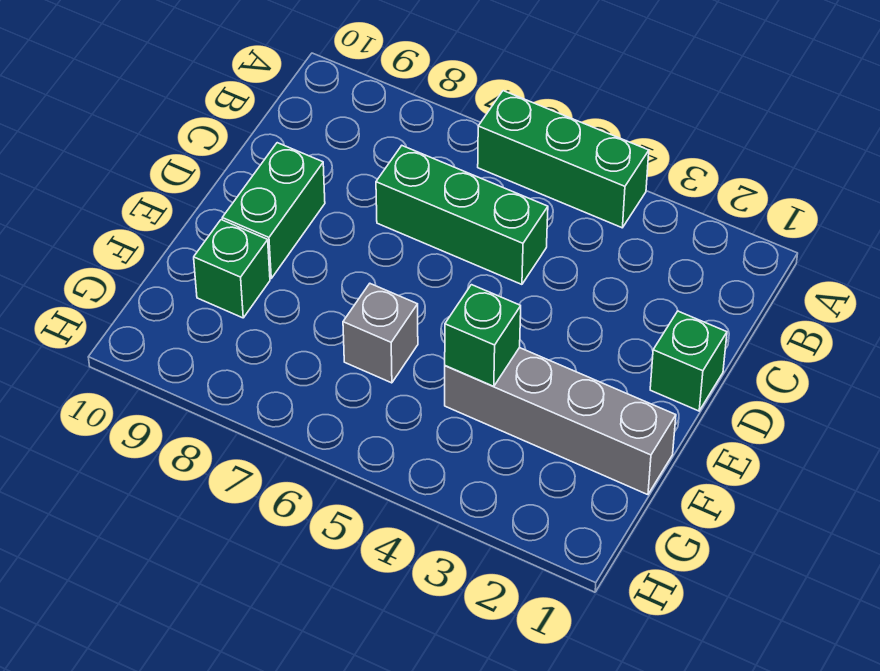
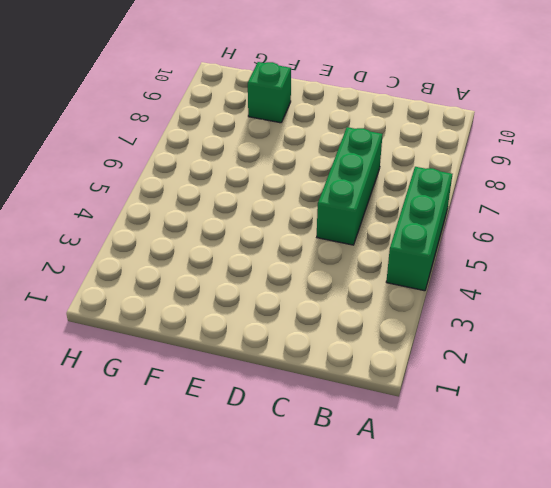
none -> green brick D1 level 1
none -> green brick D9:E9 level 1

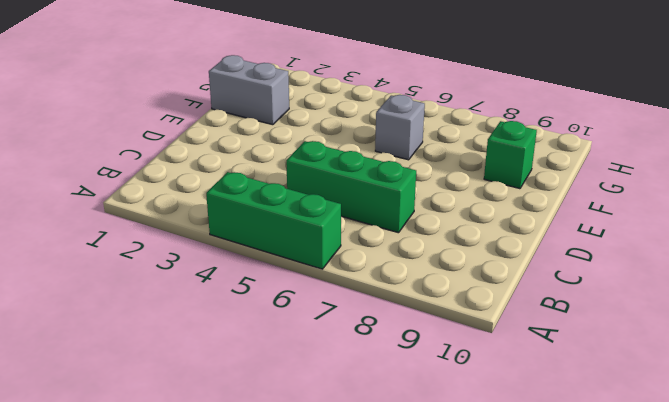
grey brick F1:F2 level 1 -> grey brick F1:F4 level 1
none -> green brick D1 level 1
none -> green brick D9:E9 level 1

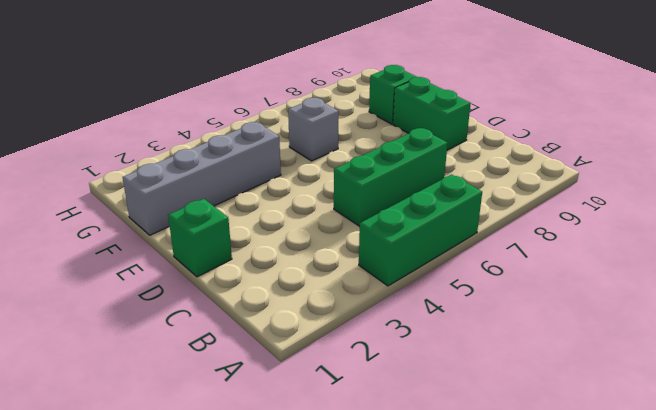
none -> green brick F4 level 2

